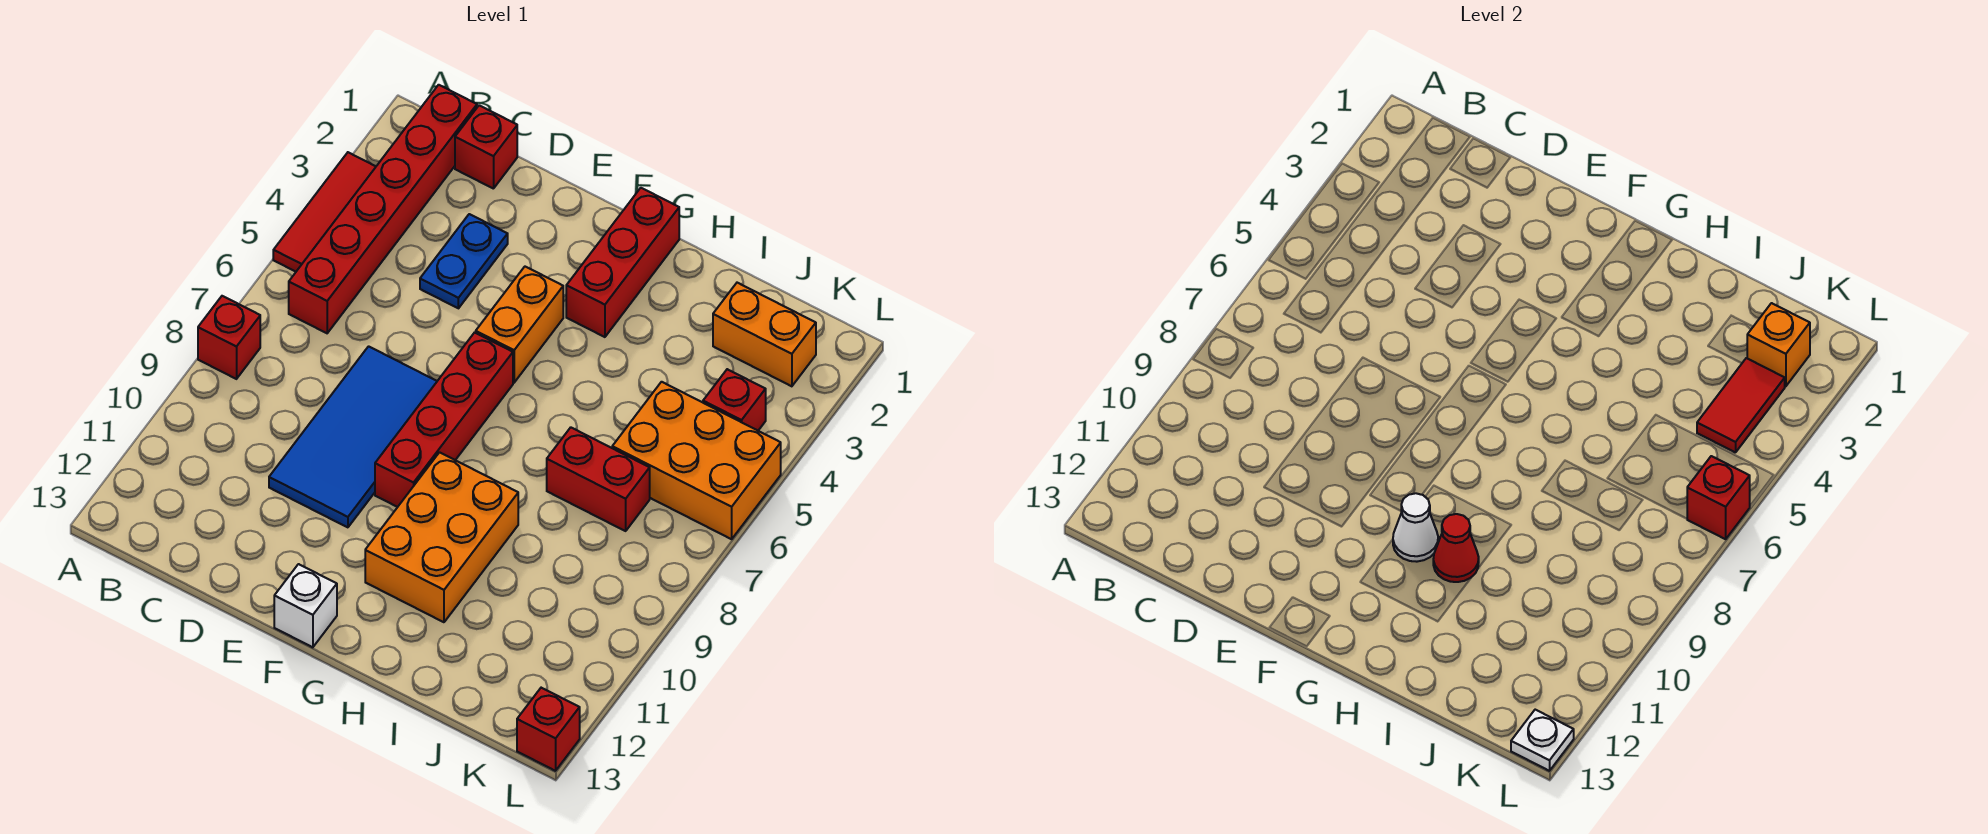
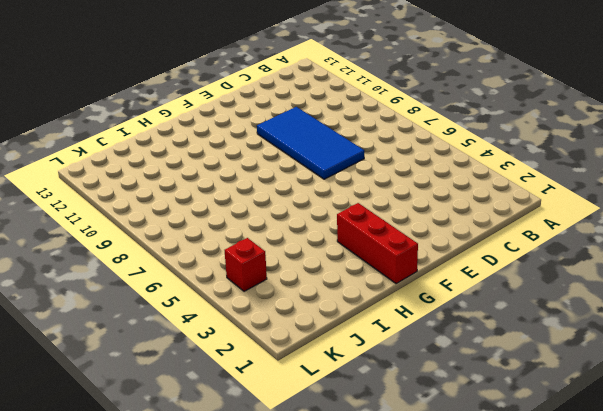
none -> red tile A3:A5 level 1
none -> red brick A8 level 1
none -> red brick B1:B6 level 1

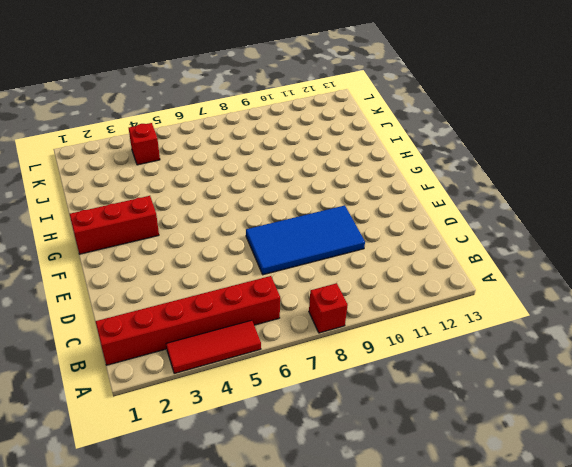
none -> red brick C1 level 1
none -> blue plate D3:D4 level 1
none -> orange brick F4:F5 level 1

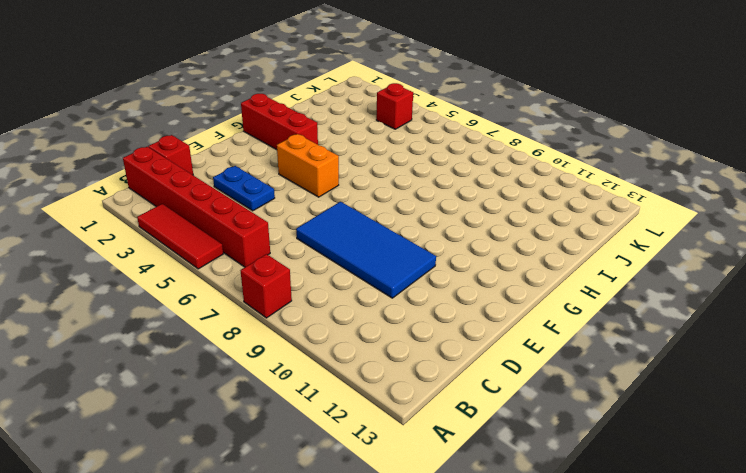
none -> red brick F6:F9 level 1
none -> white brick F13 level 1
none -> orange brick G9:H11 level 1

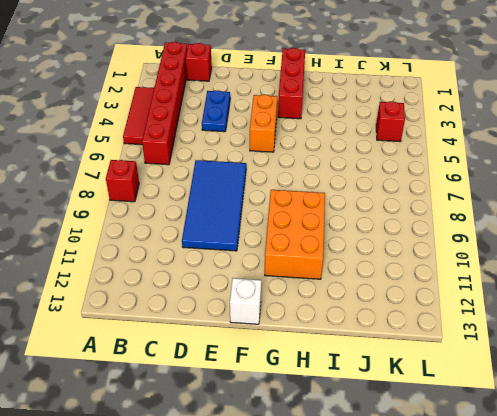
none -> red brick F6:F9 level 1
none -> red brick I7:J7 level 1
none -> orange brick J2:K2 level 1

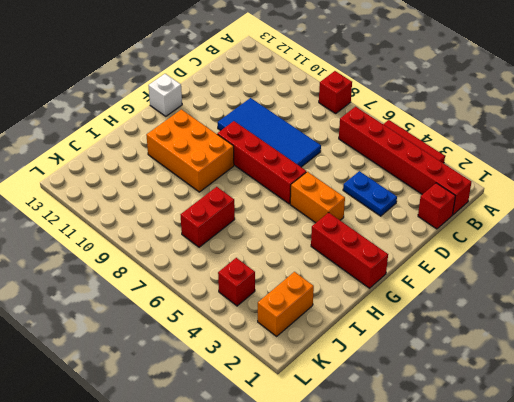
none -> orange brick J5:L6 level 1
none -> red brick L13 level 1
none -> white cone G10 level 2

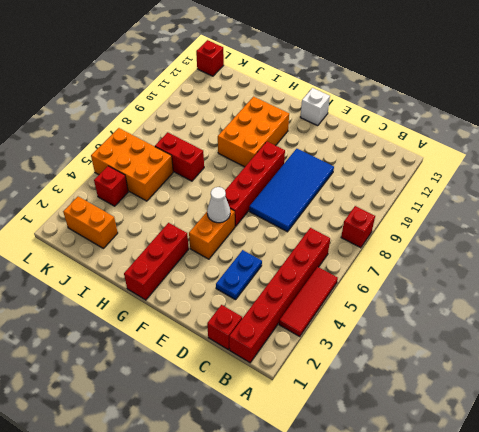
white cone F5 level 2 -> white cone G10 level 2
none -> red cone H10 level 2
none -> orange brick K2 level 2
none -> red tile K3:K4 level 2

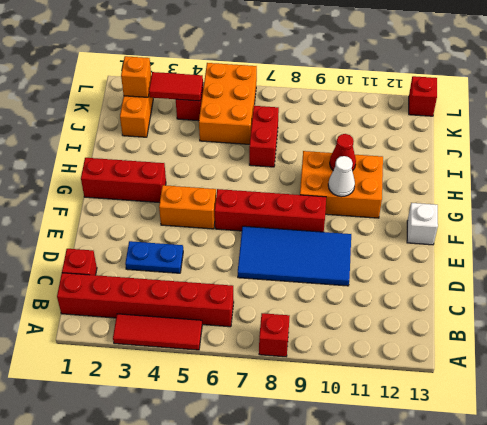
none -> red brick L6 level 2
none -> white plate L13 level 2

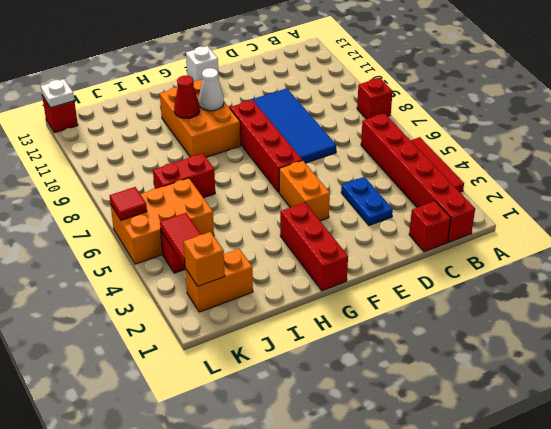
red tile L6 level 2 -> red brick L6 level 2

